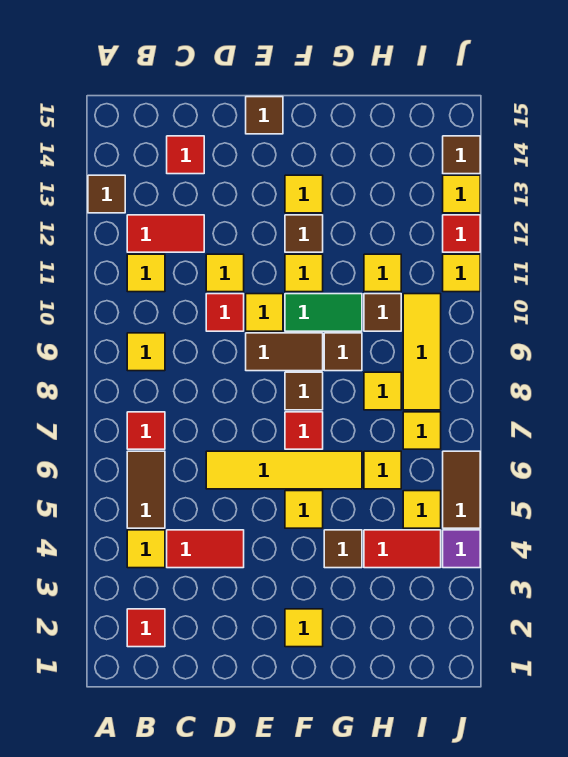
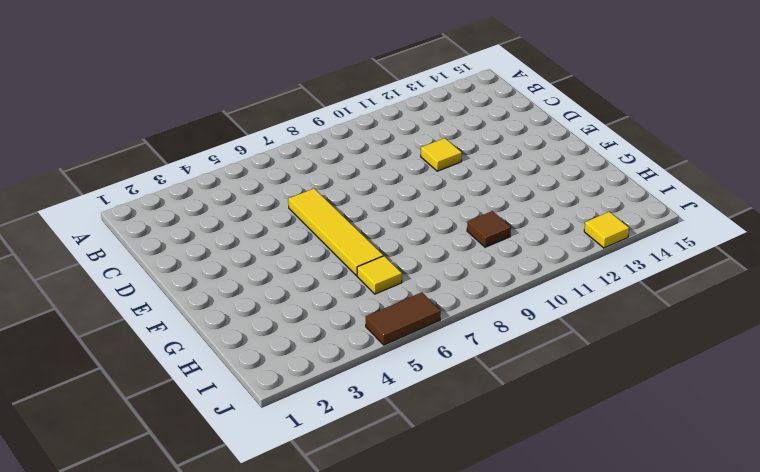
none -> brown tile A13 level 1
none -> red tile B2 level 1
none -> yellow tile B4 level 1
none -> brown tile B5:B6 level 1

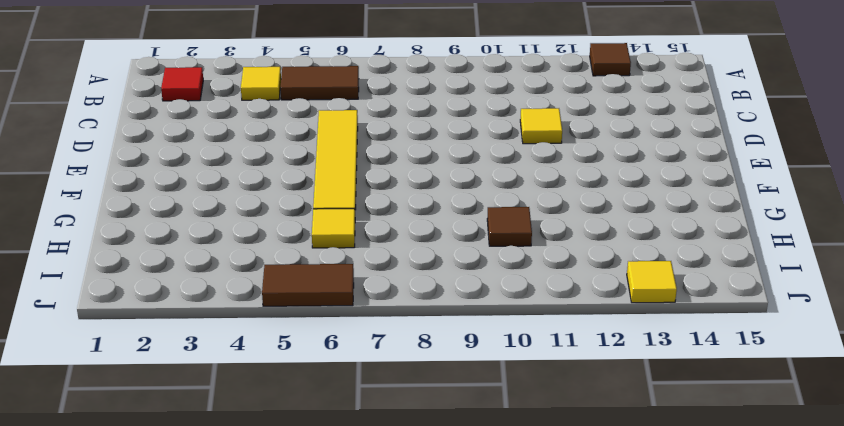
none -> red tile B7 level 1
none -> yellow tile B9 level 1
none -> yellow tile B11 level 1
none -> red tile B12:C12 level 1

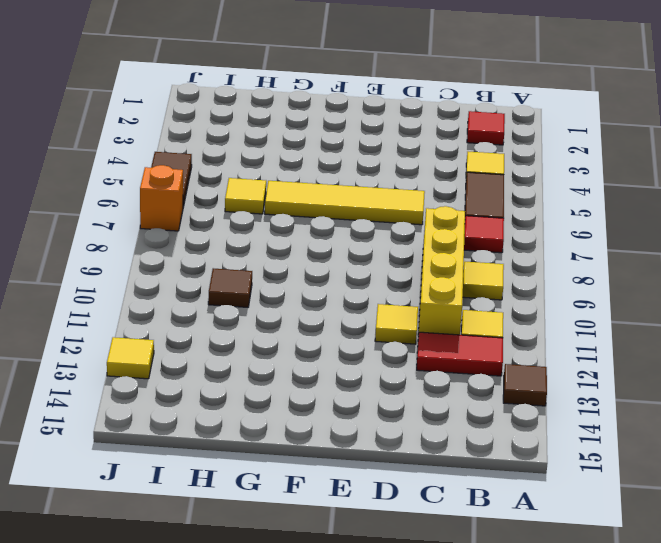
yellow brick C8:C11 level 1 -> none
orange brick J7 level 1 -> none
none -> red tile C4:D4 level 1
none -> red tile C14 level 1
none -> red tile D10 level 1
none -> brown tile E9:F9 level 1

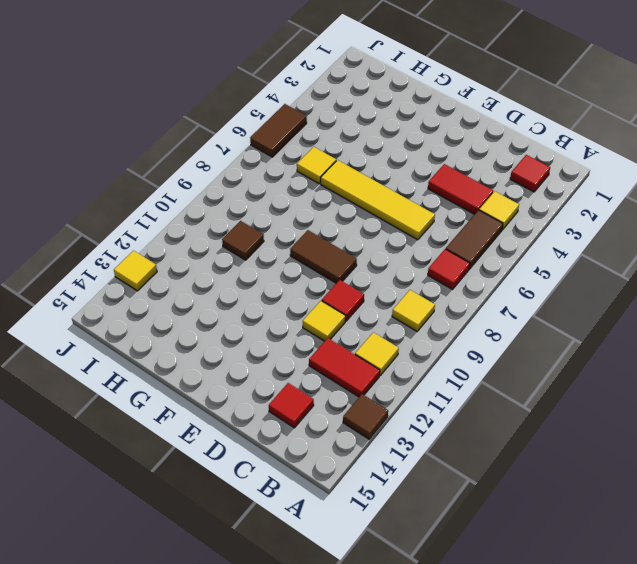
none -> yellow tile E10 level 1
none -> brown tile E15 level 1
none -> yellow tile F2 level 1
none -> yellow tile F5 level 1

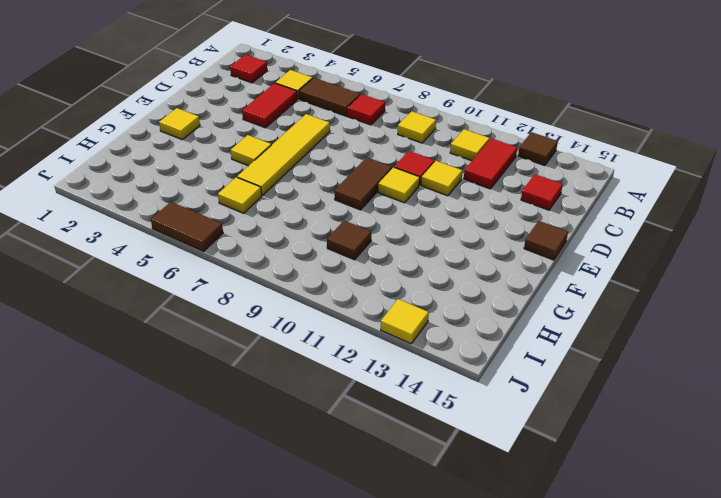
none -> red tile F7 level 1
none -> brown tile F8 level 1
none -> green tile F10:G10 level 1
none -> yellow tile F11 level 1

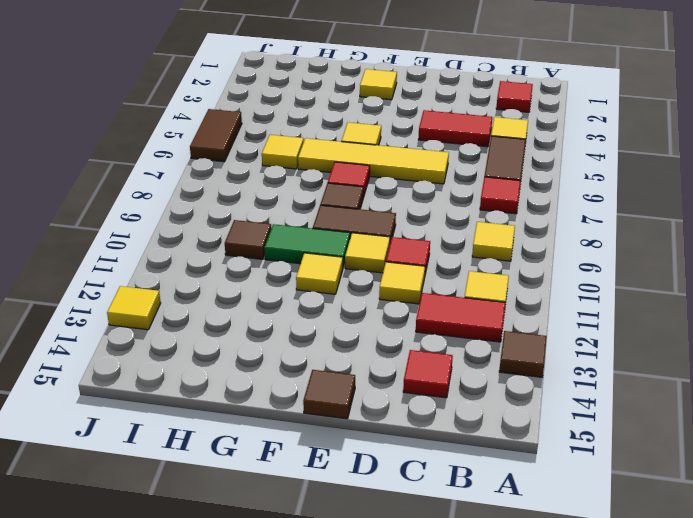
none -> brown tile F12 level 1
none -> yellow tile F13 level 1
none -> brown tile G4 level 1
none -> brown tile G9 level 1

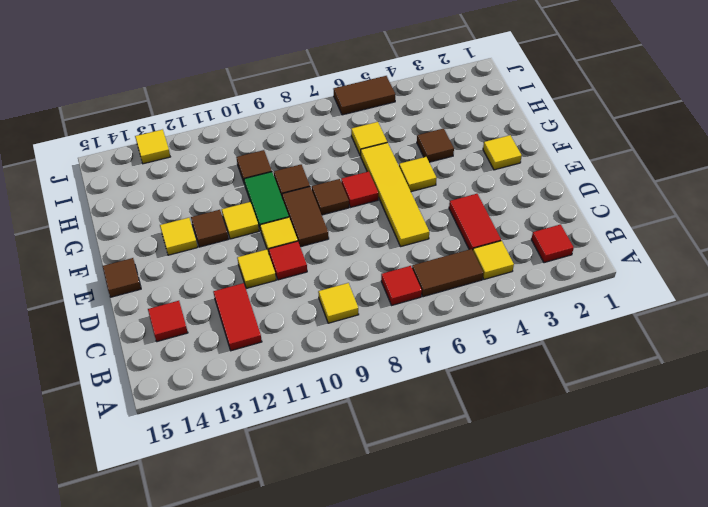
none -> brown tile A13 level 1
none -> yellow tile B11 level 1
none -> red tile H4:I4 level 1
none -> yellow tile H8 level 1

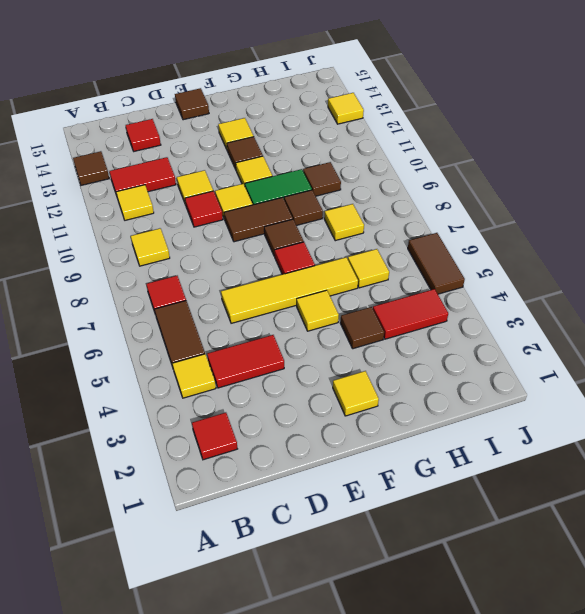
none -> yellow tile H11 level 1
none -> yellow tile I5 level 1
none -> yellow tile I7 level 1
none -> yellow tile I8:I10 level 1

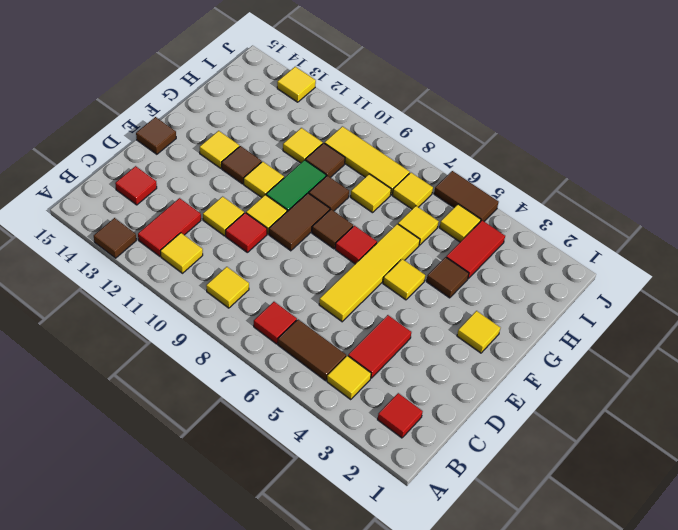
none -> purple tile J4 level 1
none -> yellow tile J11 level 1
none -> red tile J12 level 1
none -> brown tile J14 level 1

